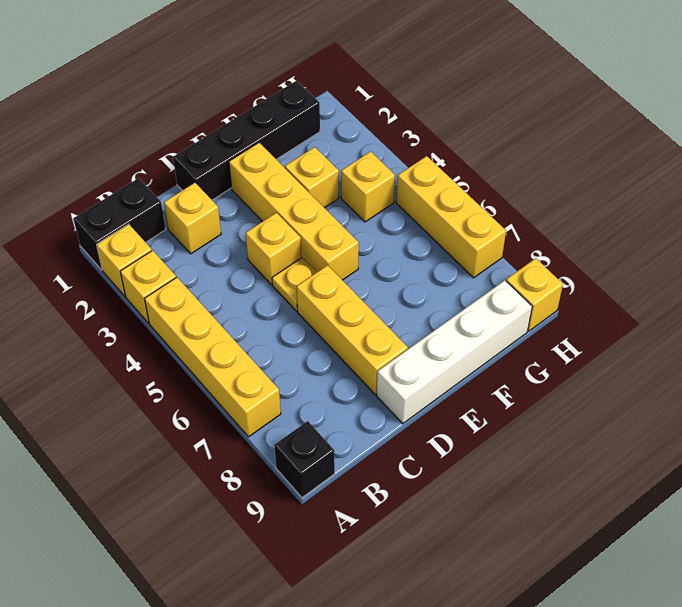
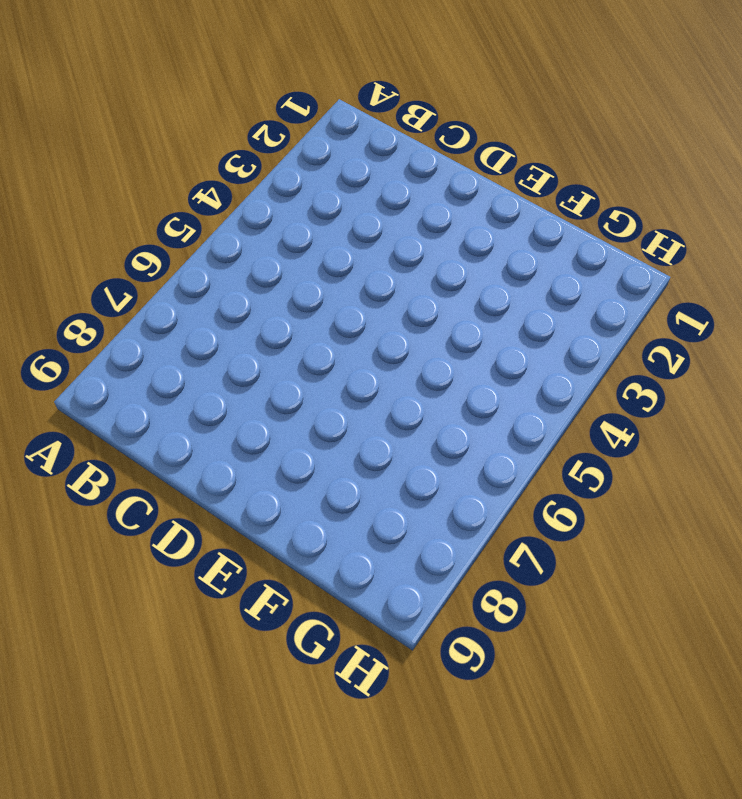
none -> black brick A1:B1 level 1
none -> yellow brick A2 level 1
none -> yellow brick A3 level 1

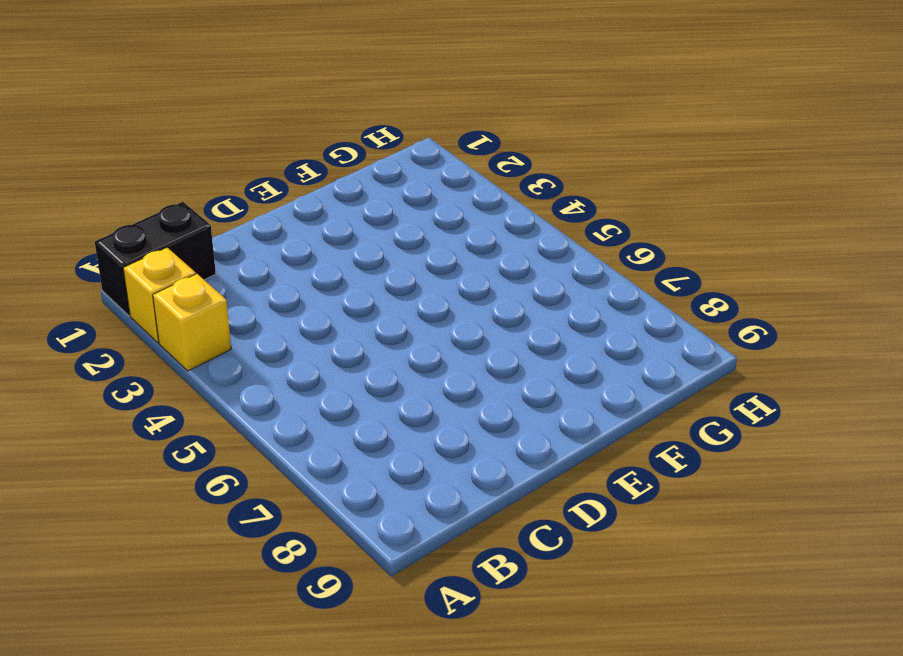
none -> yellow brick A4:A7 level 1
none -> black brick A9 level 1
none -> yellow brick C2 level 1

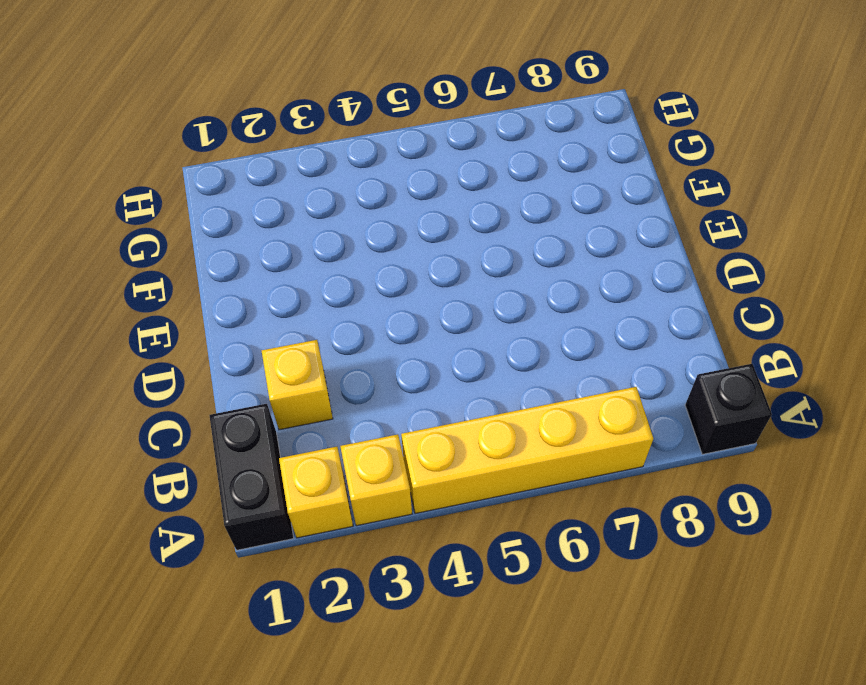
none -> black brick D1:G1 level 1
none -> yellow brick D4 level 1
none -> yellow plate D5 level 1

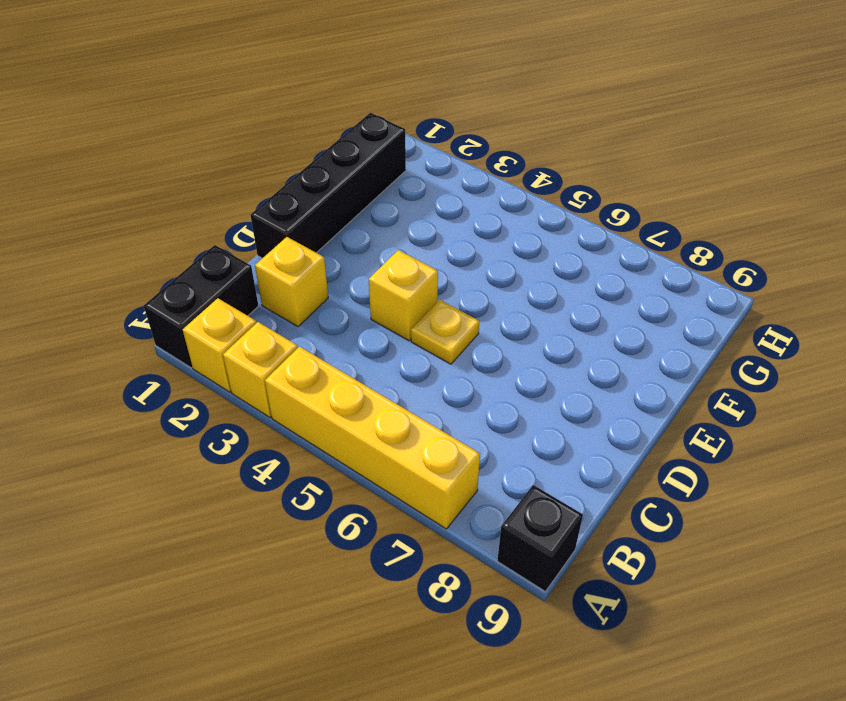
none -> yellow brick D6:D8 level 1
none -> white brick D9:G9 level 1
none -> yellow brick E2:E5 level 1

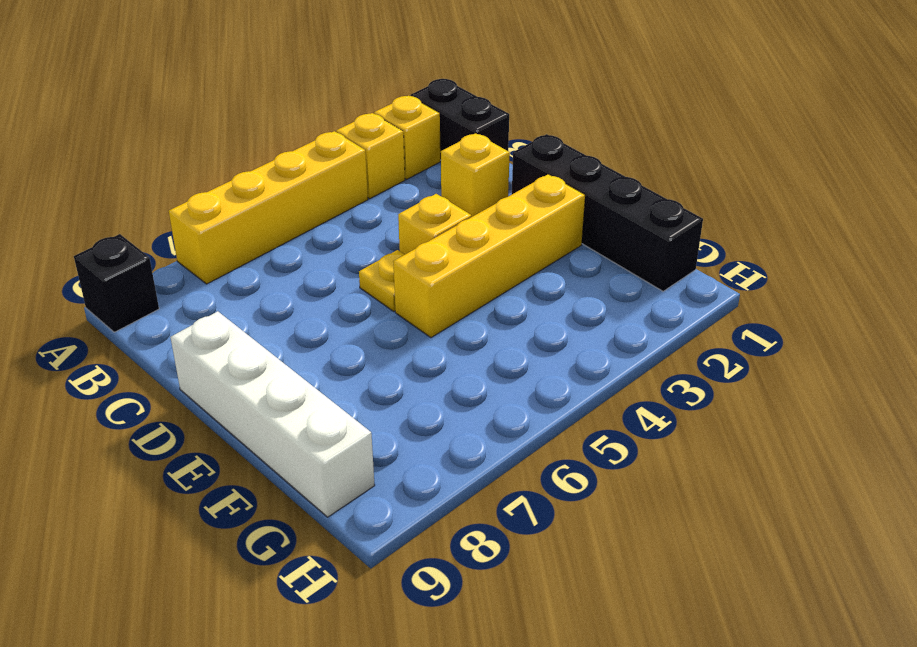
none -> yellow brick D6:D8 level 1
none -> yellow brick F3 level 1
none -> yellow brick G4 level 1

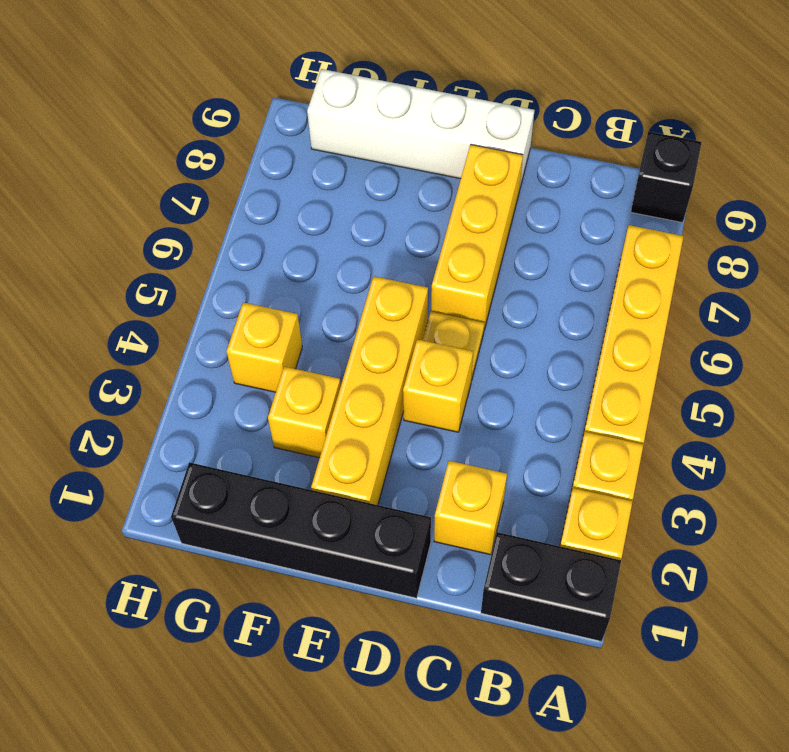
none -> yellow brick H5:H7 level 1
none -> yellow brick H9 level 1

